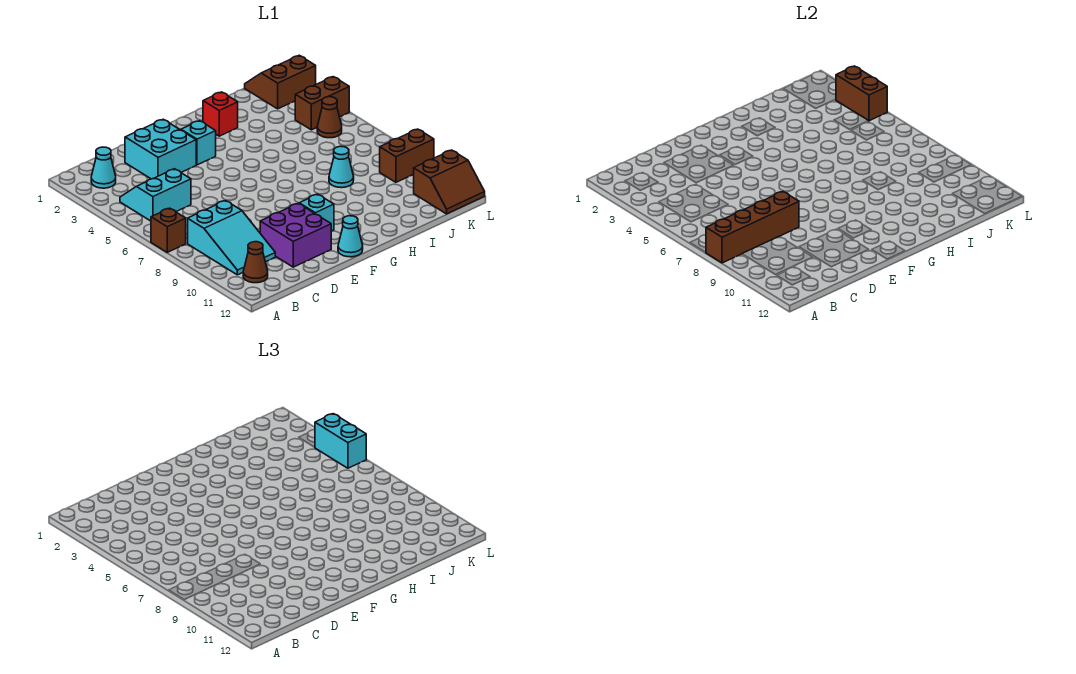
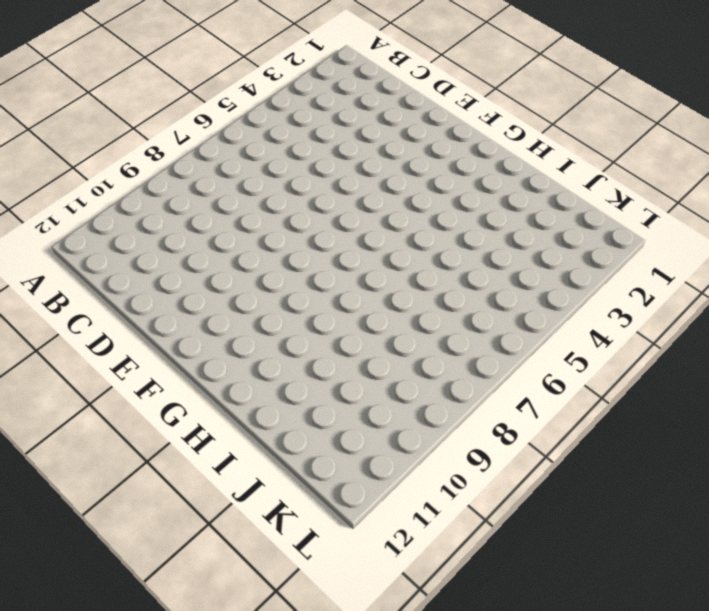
none -> brown brick A7 level 1
none -> cyan cone B2 level 1
none -> cyan slope B4:C5 level 1 top 5

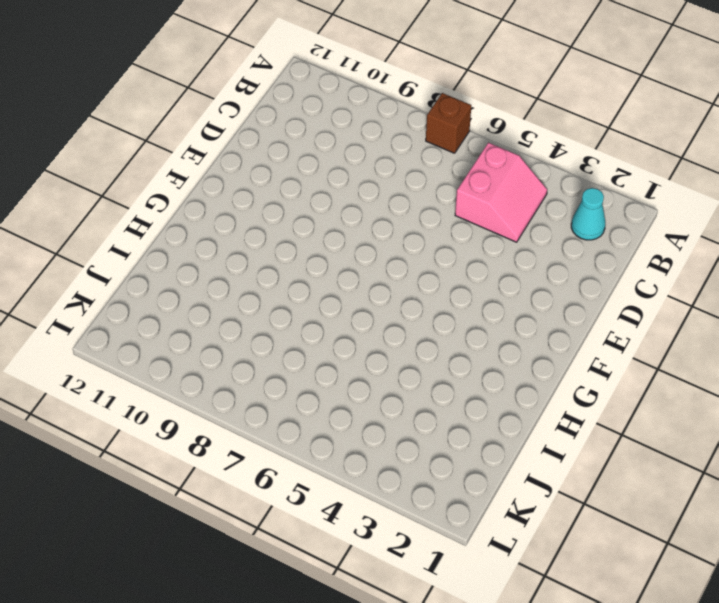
pink slope B4:C5 level 1 top 5 -> cyan slope B4:C5 level 1 top 5
none -> cyan slope B8:C10 level 1 top 8
none -> brown cone B11 level 1
none -> cyan brick D2:E3 level 1

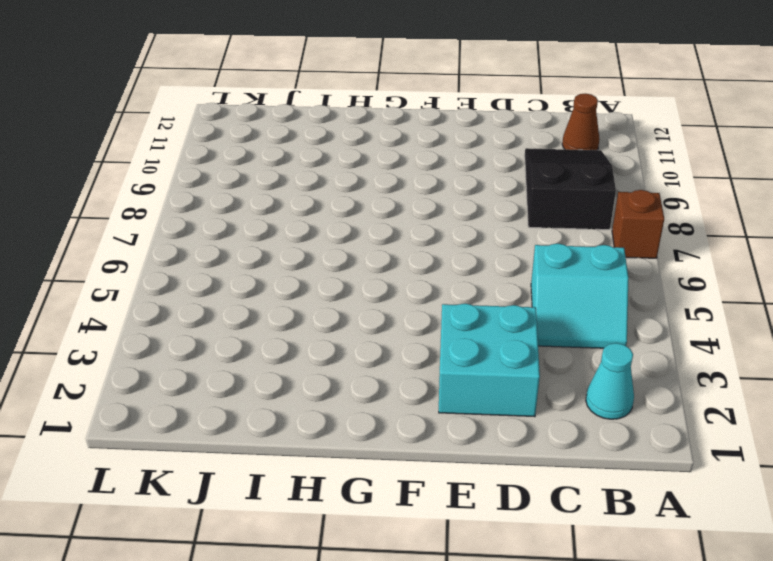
black slope B8:C10 level 1 top 8 -> cyan slope B8:C10 level 1 top 8
none -> purple brick D10:E11 level 1
none -> cyan brick F3 level 1
none -> cyan brick F10 level 1

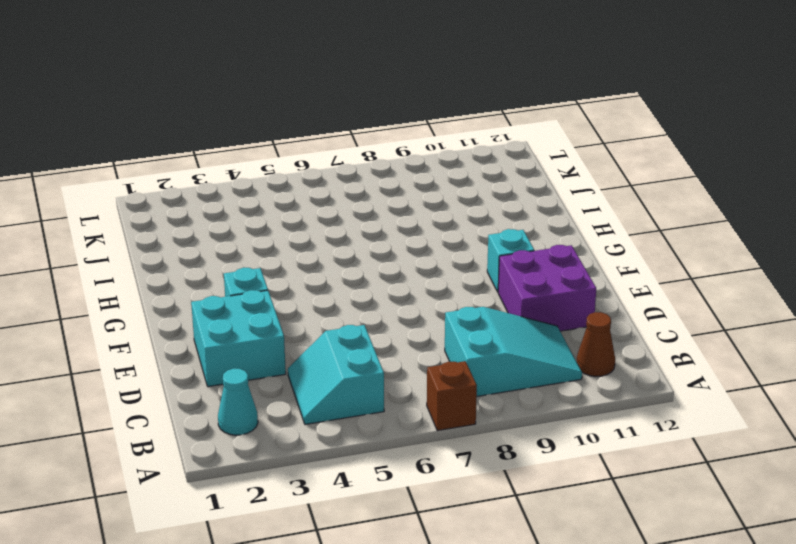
none -> cyan cone F12 level 1
none -> red brick H2 level 1
none -> cyan cone I8 level 1

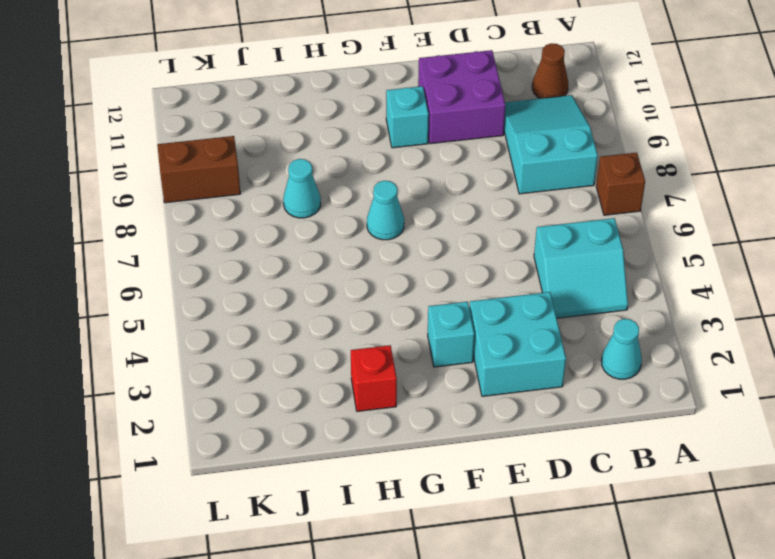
cyan cone G7 level 1 -> cyan cone F12 level 1
none -> brown slope K1:L2 level 1 top 2
none -> brown brick K4:L4 level 1
none -> brown cone K5 level 1

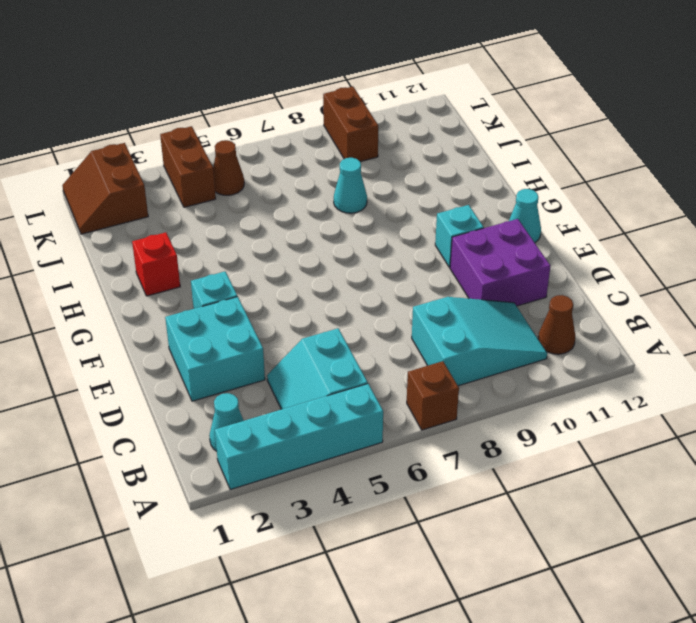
cyan brick A2:A5 level 1 -> none
none -> brown slope K11:L12 level 1 top 11
none -> brown brick A8:D8 level 2
none -> brown brick L3:L4 level 2

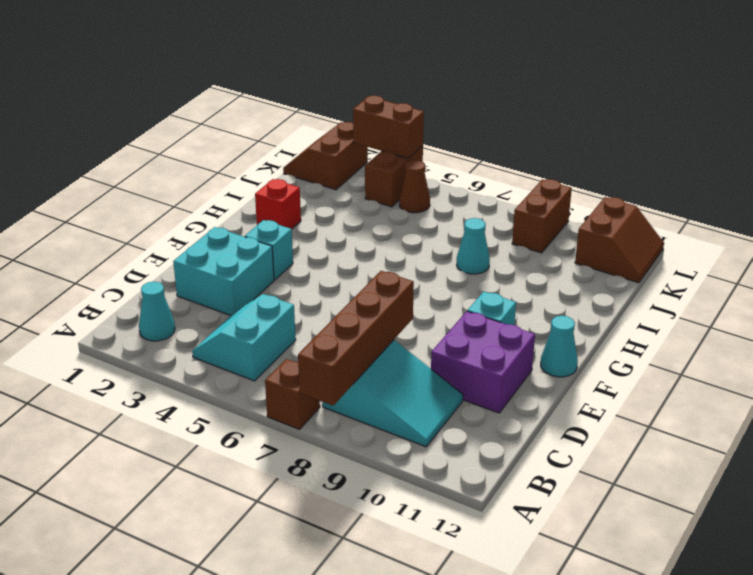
none -> brown cone B11 level 1
none -> cyan brick L4:L5 level 3

